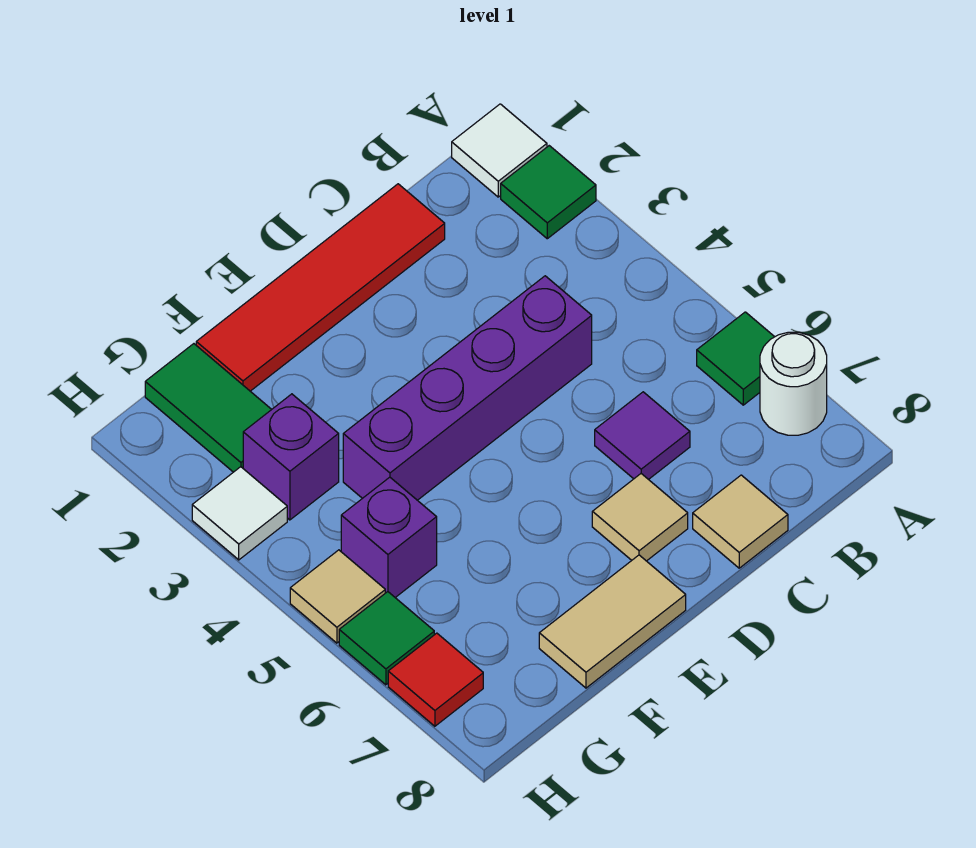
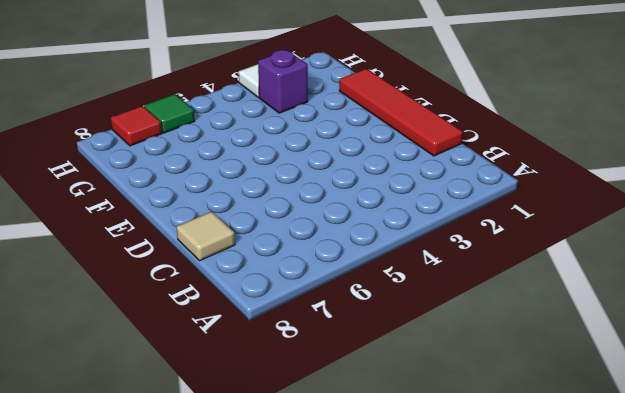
none -> white tile A1 level 1
none -> green tile A2 level 1
none -> green tile A6 level 1

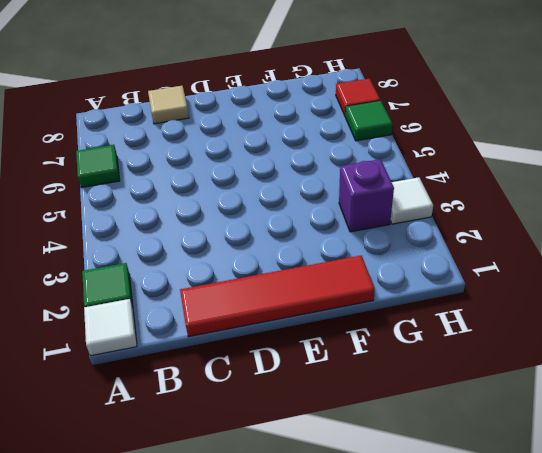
none -> white round brick A7 level 1
none -> purple brick C4:F4 level 1
none -> purple tile C6 level 1

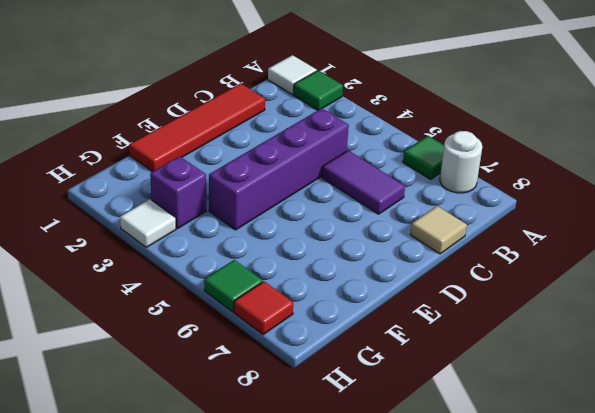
purple tile C5:C6 level 1 -> purple tile C6 level 1
none -> tan tile D7 level 1
none -> tan tile E8:F8 level 1
none -> green tile G1:G2 level 1

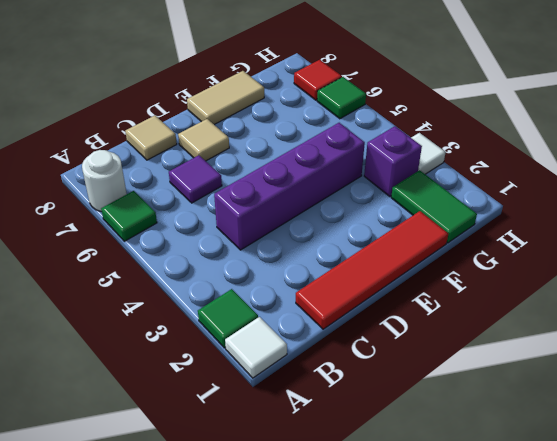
none -> purple brick G5 level 1
none -> tan tile H5 level 1

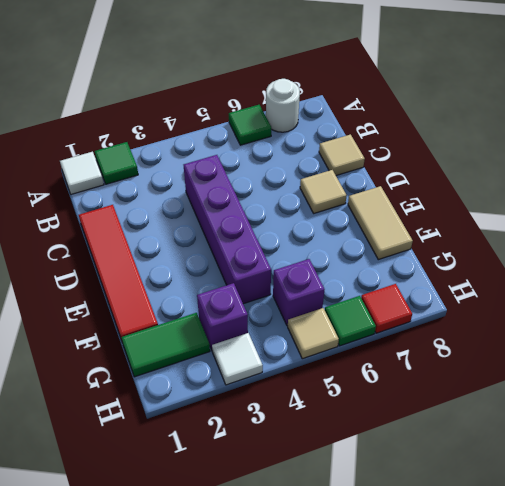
none -> purple tile C6 level 1

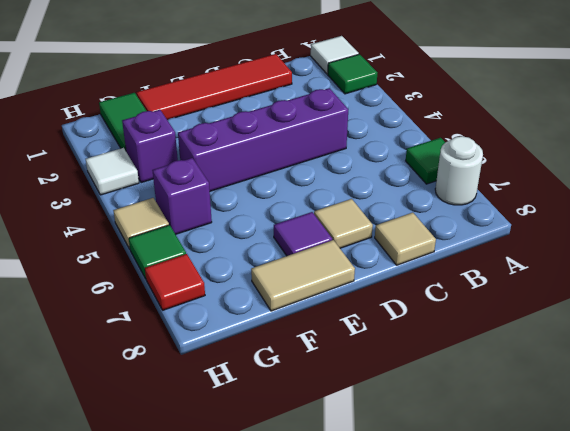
purple tile E7 level 1 -> purple tile C6 level 1

